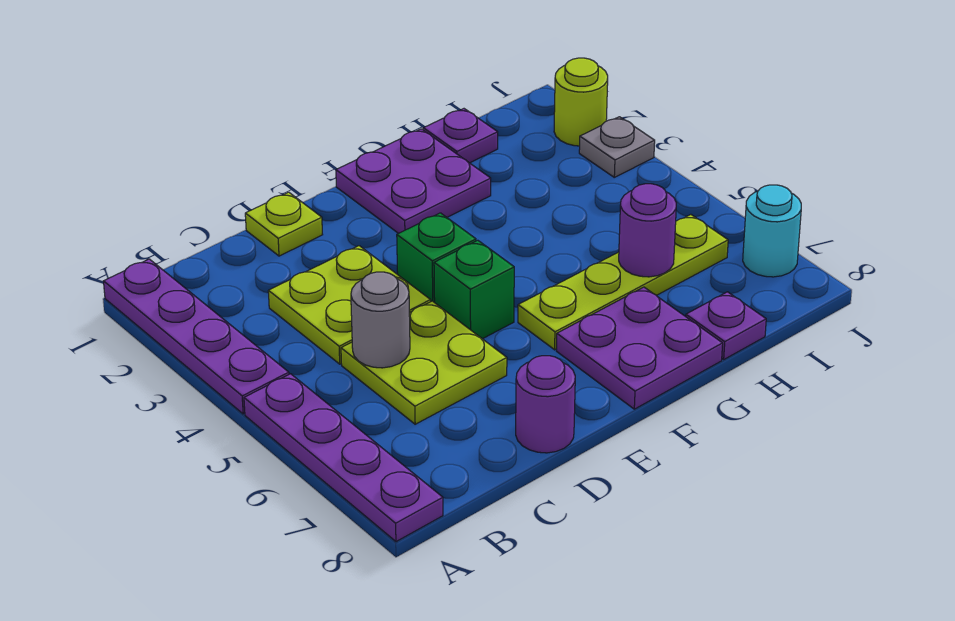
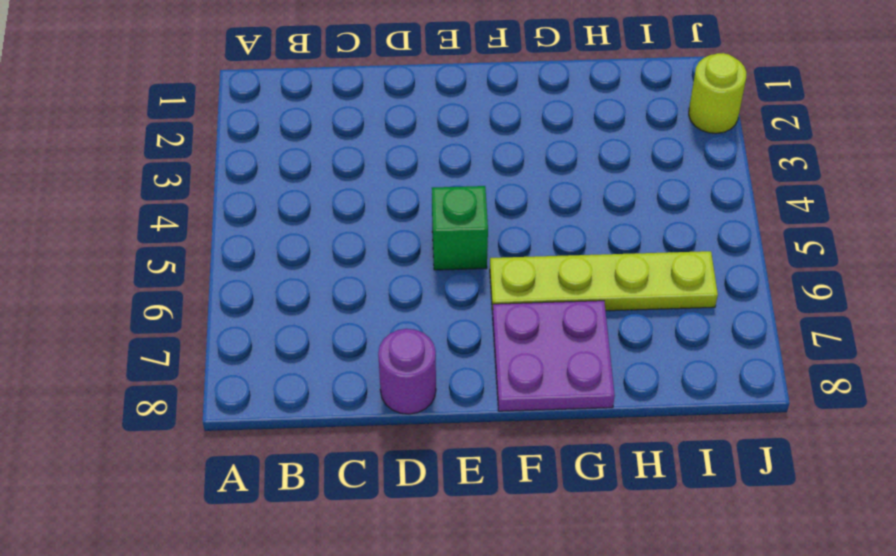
none -> purple plate A1:A4 level 1
none -> purple plate A5:A8 level 1
none -> lime plate C3:D4 level 1

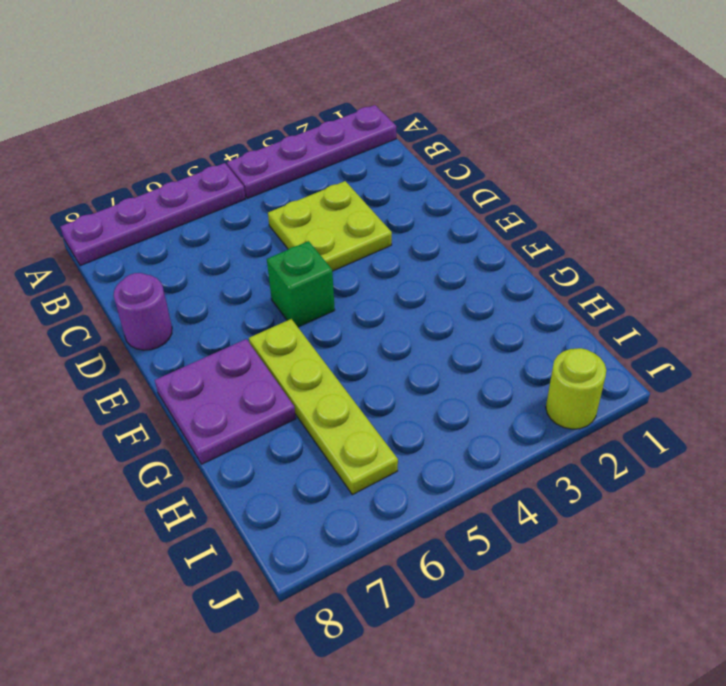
none -> lime plate C5:D6 level 1
none -> lime plate D1 level 1
none -> green brick E4 level 1

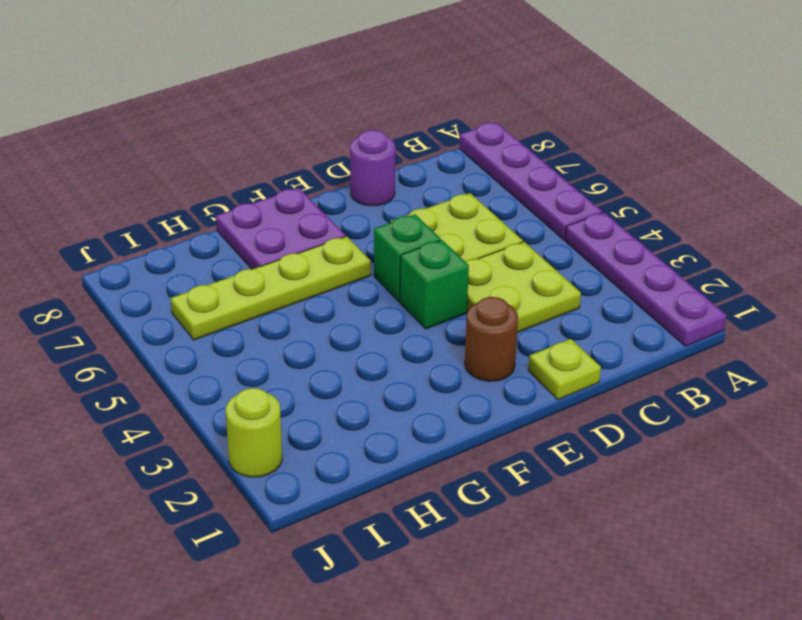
brown round brick E2 level 1 -> none
none -> purple plate F1:G2 level 1
none -> purple plate H1 level 1
none -> purple plate H8 level 1

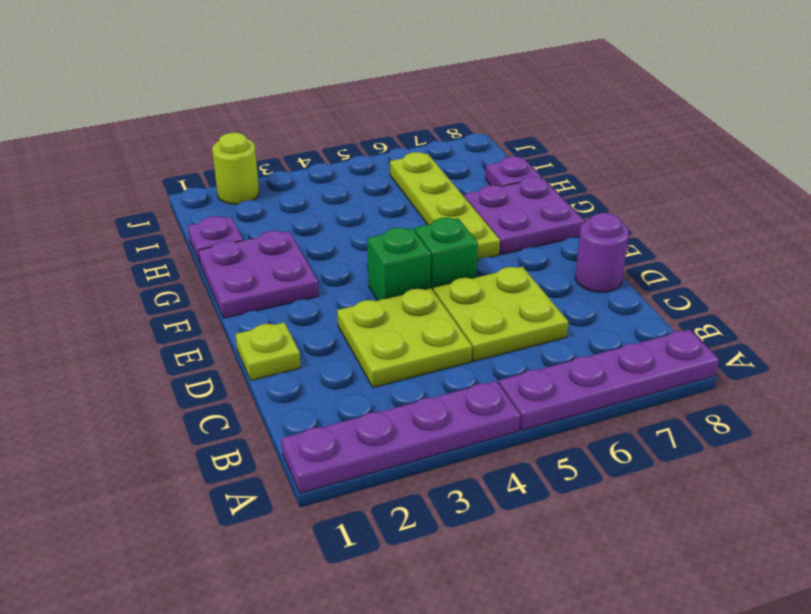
none -> grey plate J3 level 1
none -> cyan round brick J7 level 1
none -> grey round brick C5 level 2

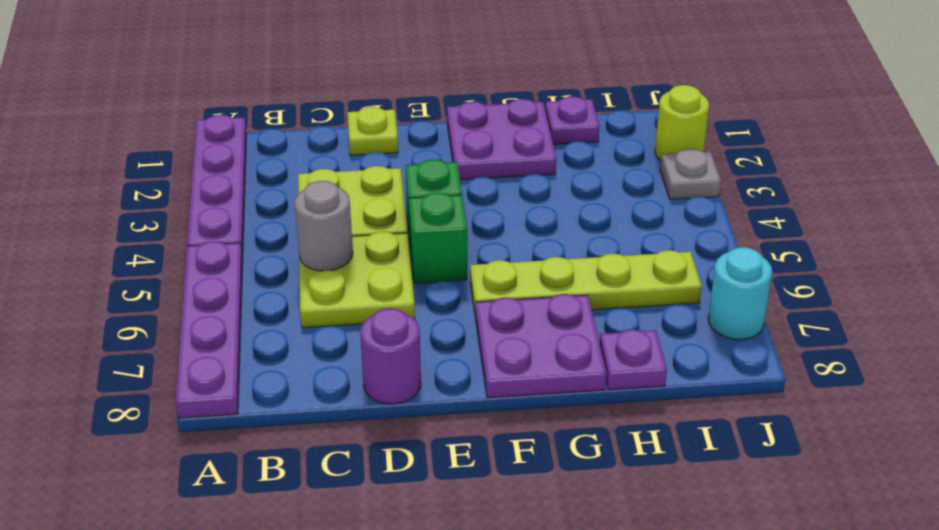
none -> purple round brick H6 level 2

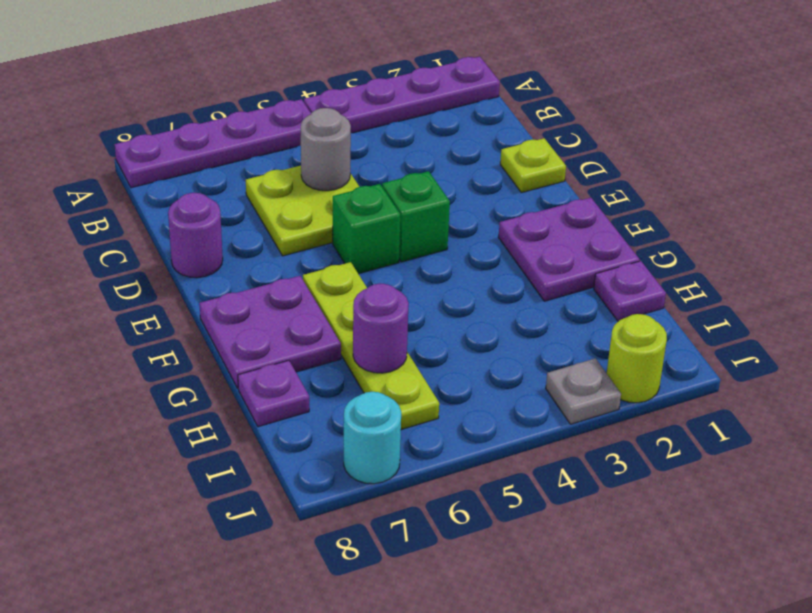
none -> lime plate C3:D4 level 1

